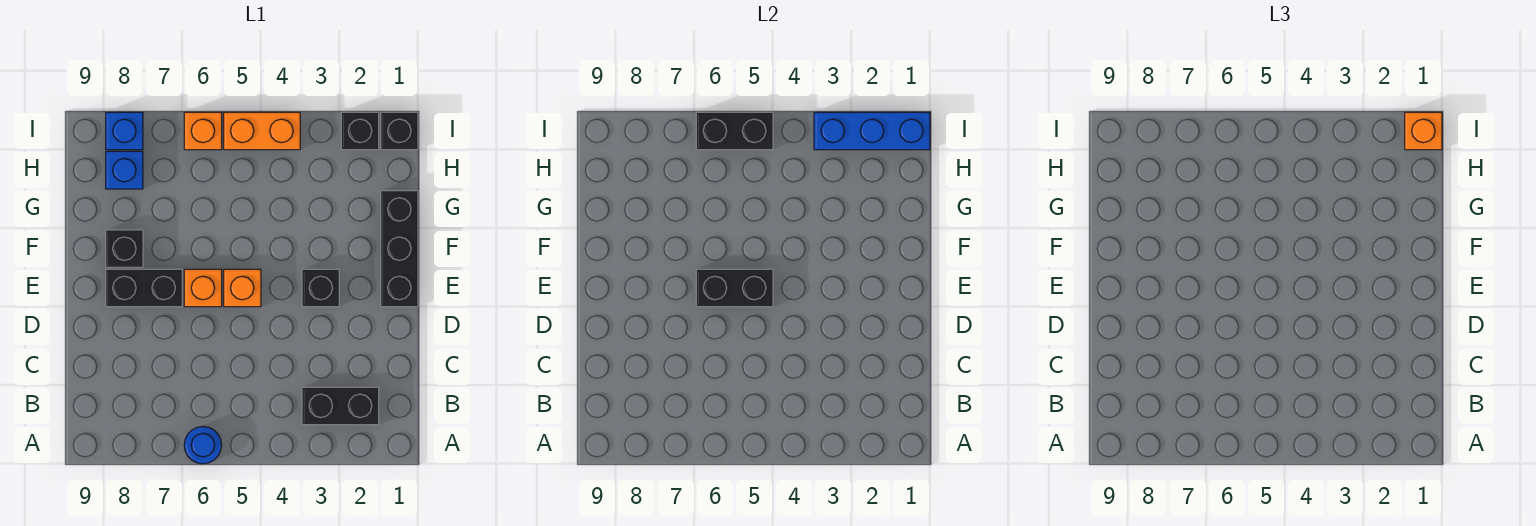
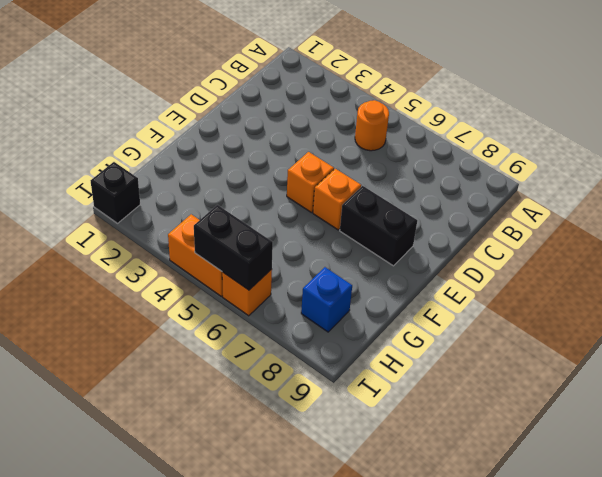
orange round brick B5 level 1 -> none
none -> blue round brick A6 level 1
none -> black brick B2:B3 level 1
none -> black brick E1:G1 level 1

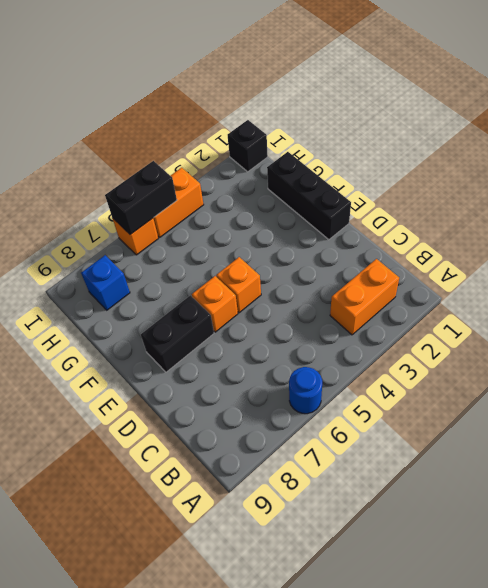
orange brick B2:B3 level 1 -> black brick B2:B3 level 1
none -> black brick E3 level 1
none -> black brick F8 level 1
none -> black brick I2 level 1

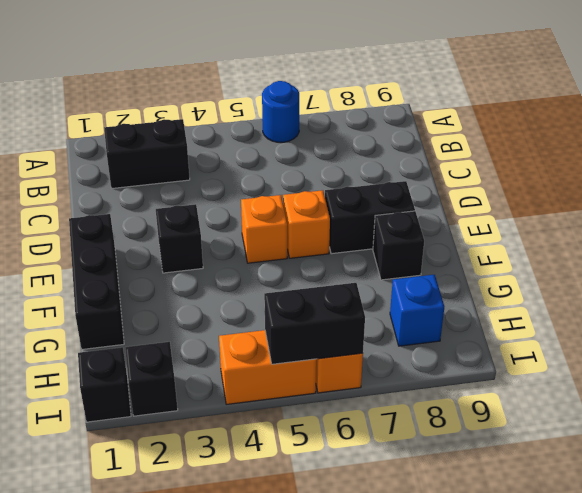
none -> blue brick I8 level 1
none -> black brick E5:E6 level 2
none -> blue brick I1:I3 level 2

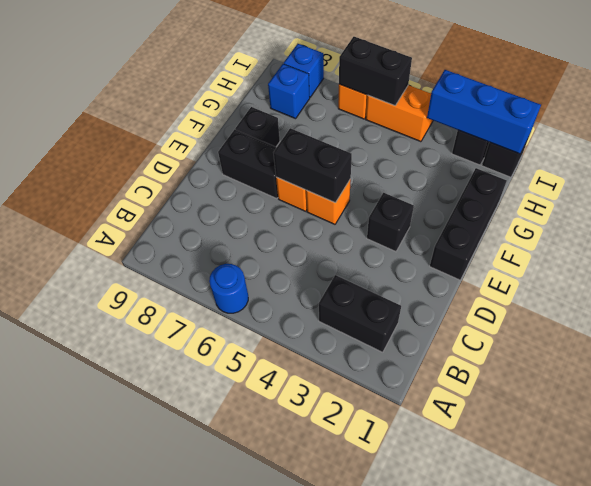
none -> orange brick I1 level 3

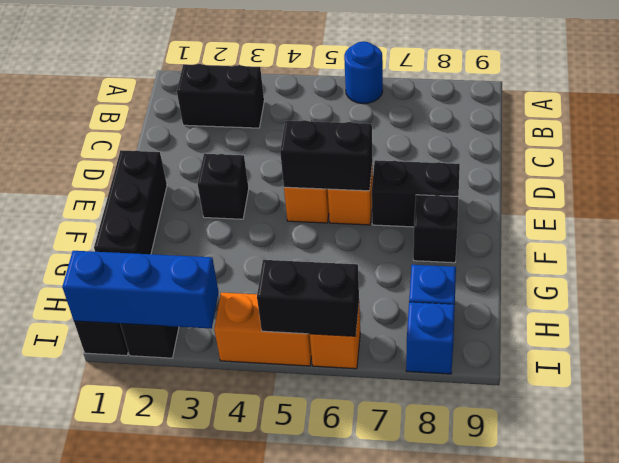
none -> orange brick I1 level 3

